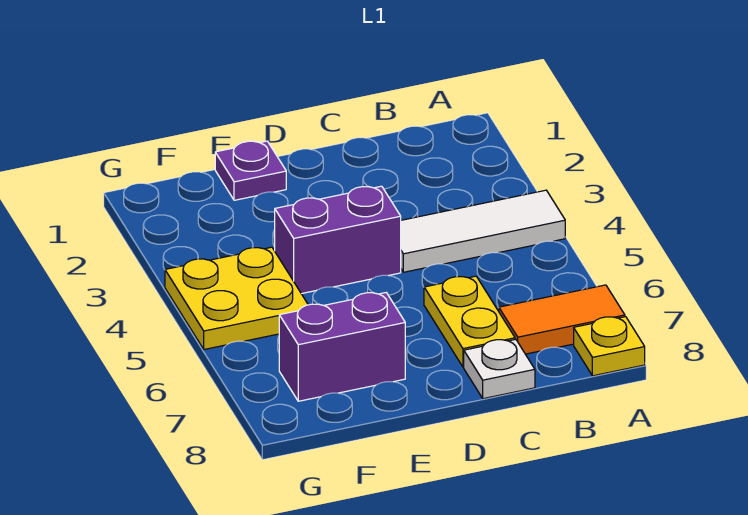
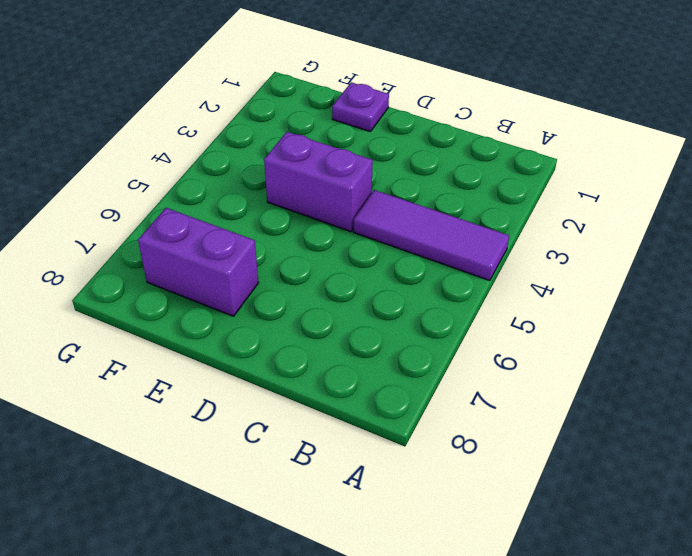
purple tile A4:C4 level 1 -> white tile A4:C4 level 1
none -> orange tile A7:B7 level 1
none -> yellow plate A8 level 1

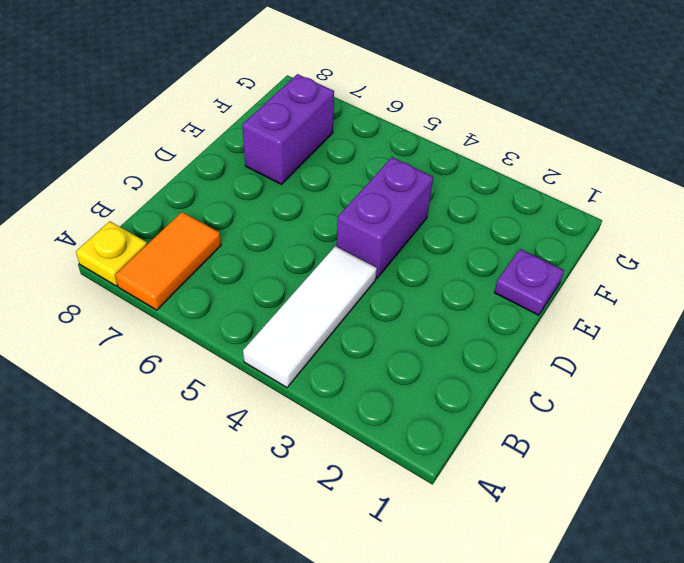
none -> yellow plate C6:C7 level 1
none -> white plate C8 level 1

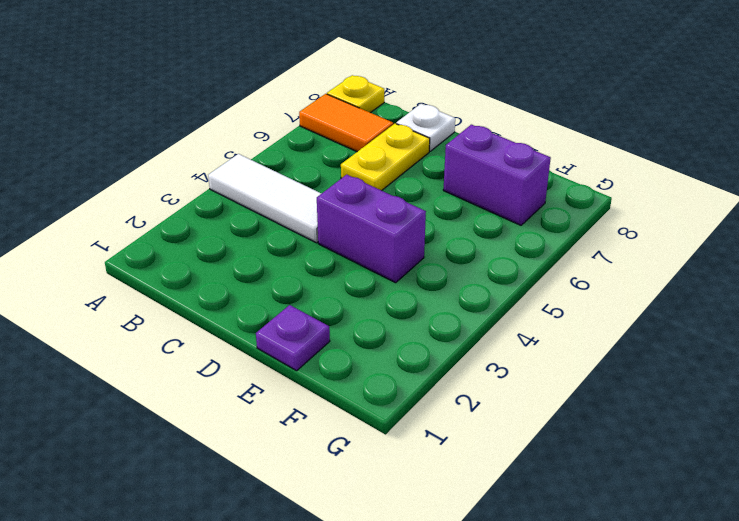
none -> yellow plate F4:G5 level 1

